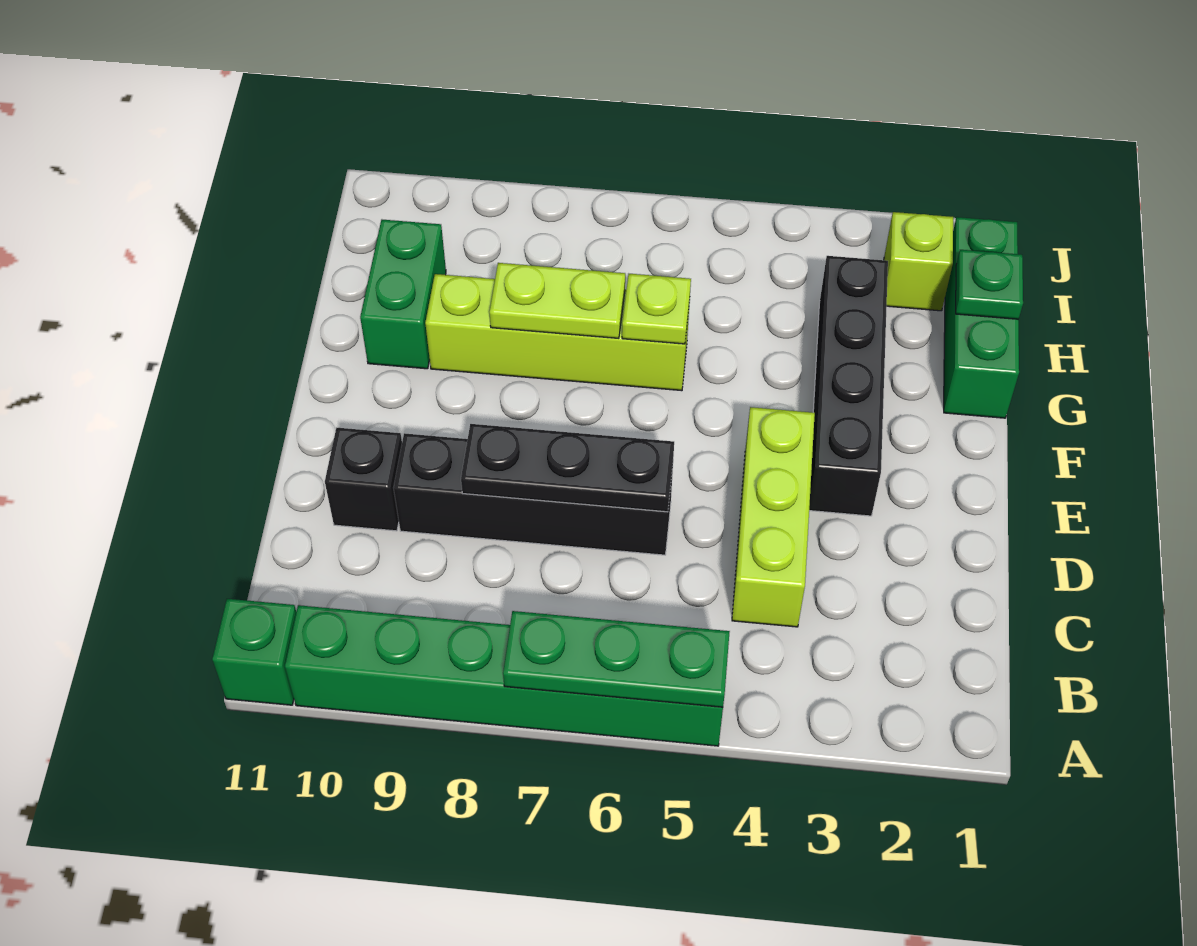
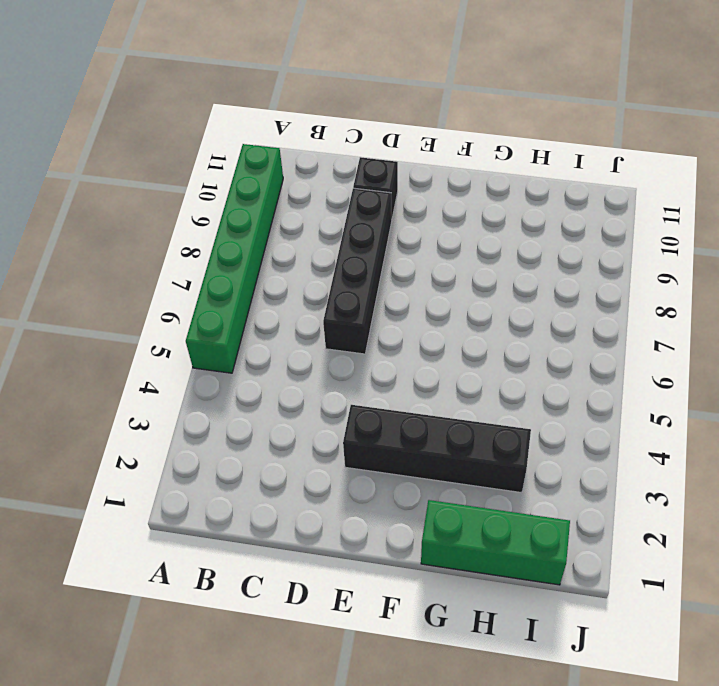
none -> green brick A11 level 1
none -> lime brick C4:E4 level 1
none -> lime brick G6:G9 level 1

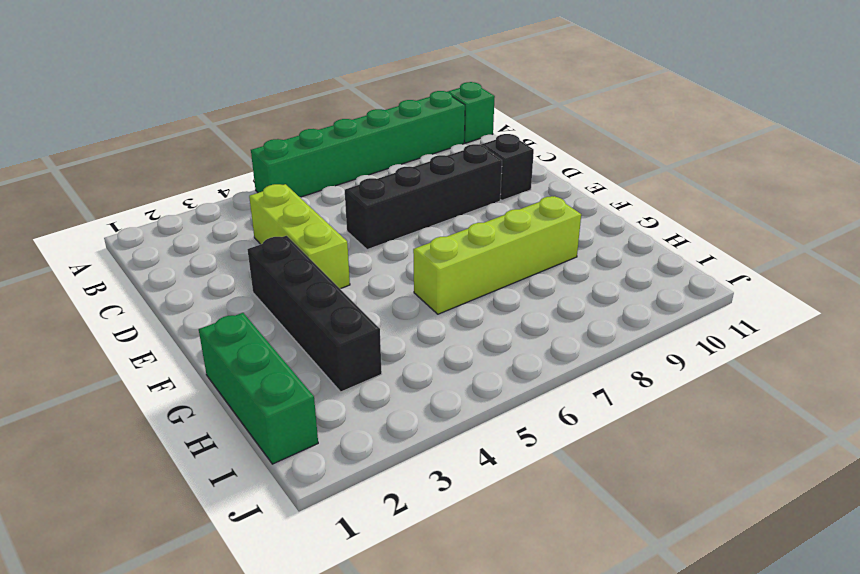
none -> green brick G10:H10 level 1
none -> lime brick I2 level 1
none -> green plate A5:A7 level 2

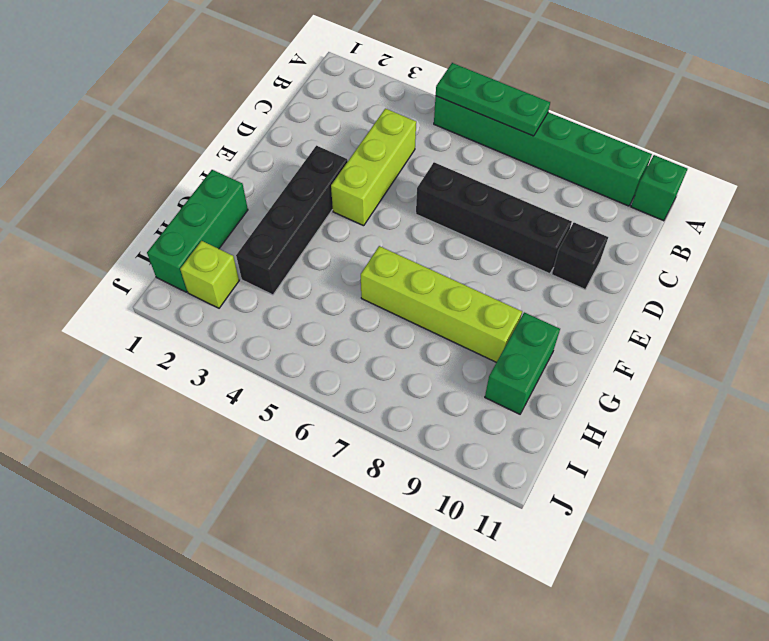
none -> black plate D6:D8 level 2
none -> lime plate G6 level 2
none -> lime plate G7:G8 level 2

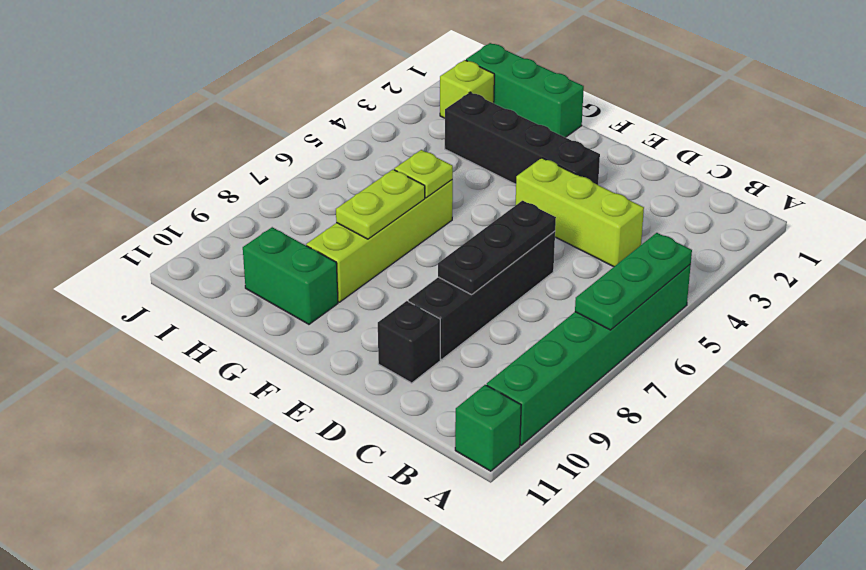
none -> green plate H1 level 2

